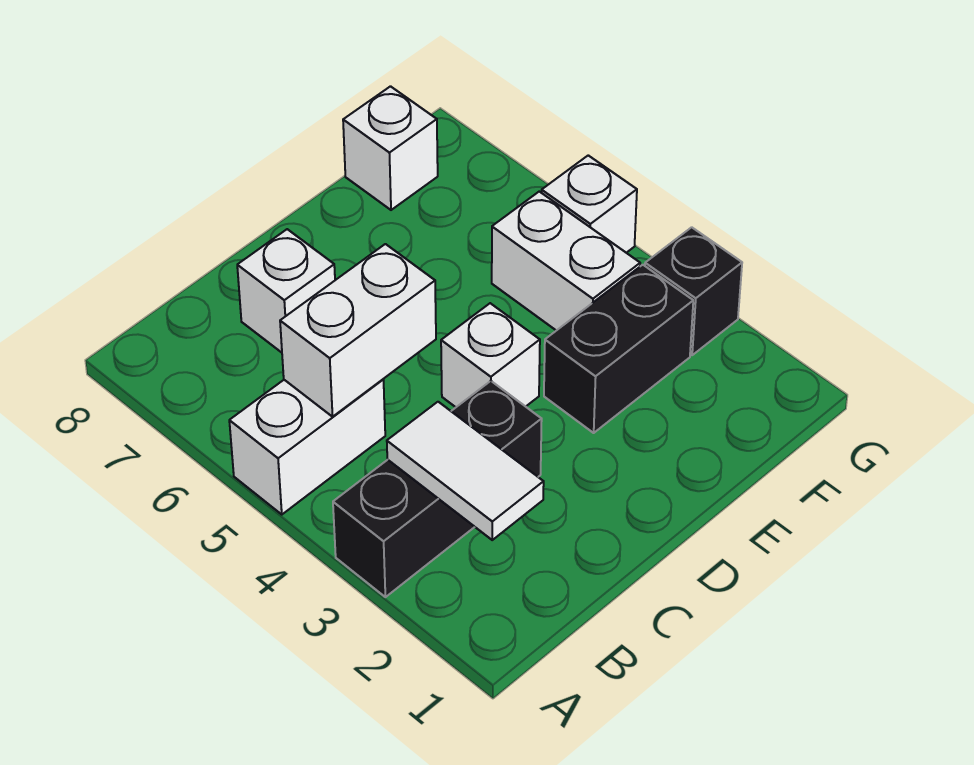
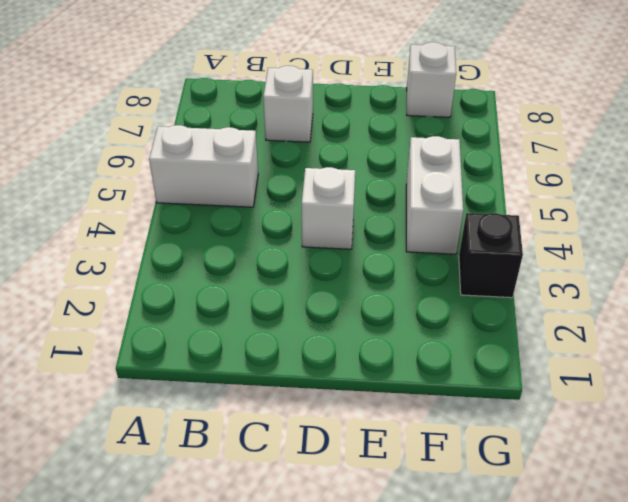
none -> black brick A3:C3 level 1
none -> black brick E3:F3 level 1

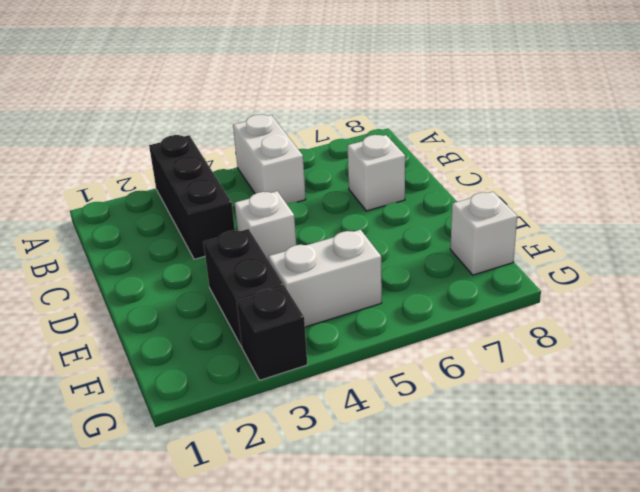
none -> white brick G5 level 1
none -> white tile B2:B3 level 2

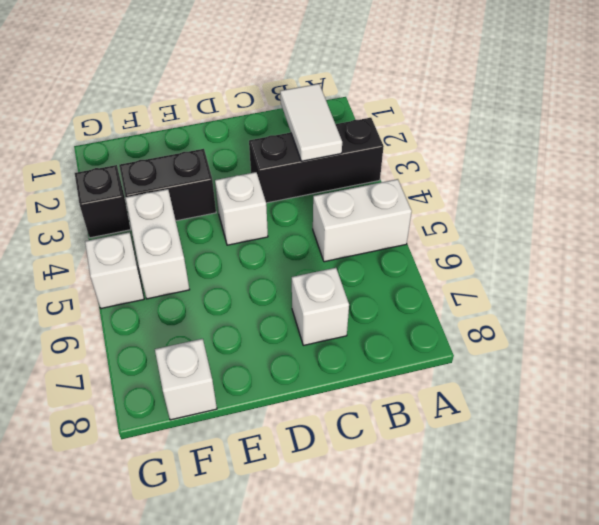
none -> white brick B5:C5 level 2

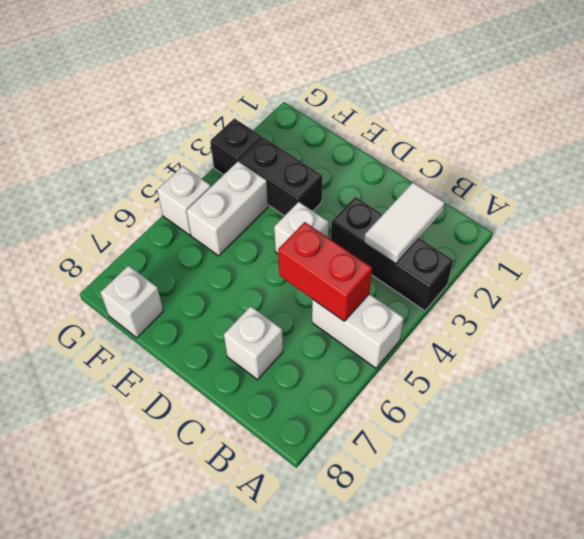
red brick B5:C5 level 2 -> white brick B5:C5 level 2

